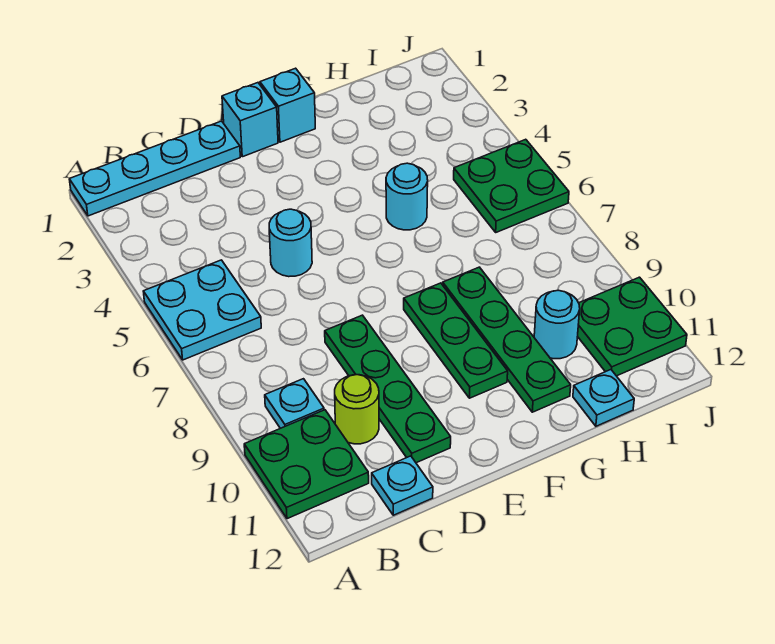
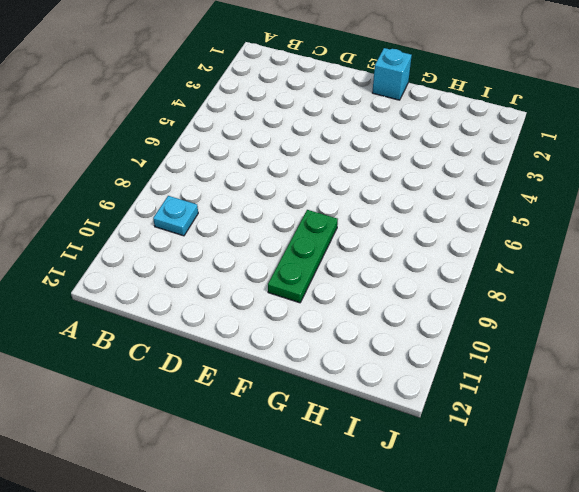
none -> cyan plate A1:D1 level 1
none -> cyan plate A5:B6 level 1
none -> green plate A10:B11 level 1

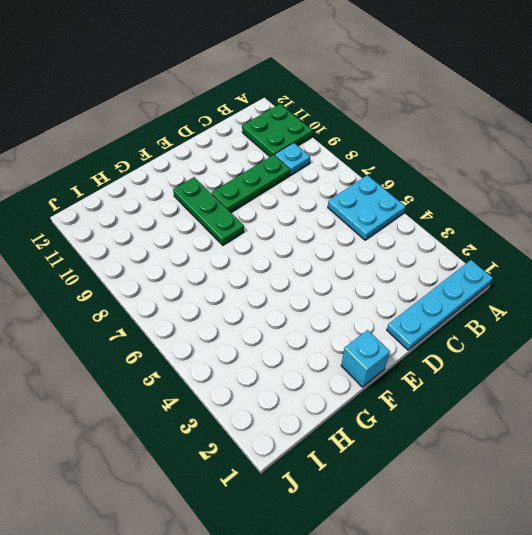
green plate C9:E9 level 1 -> green plate D8:D11 level 1
none -> lime round brick C10 level 1
none -> cyan plate C12 level 1
none -> cyan round brick D5 level 1

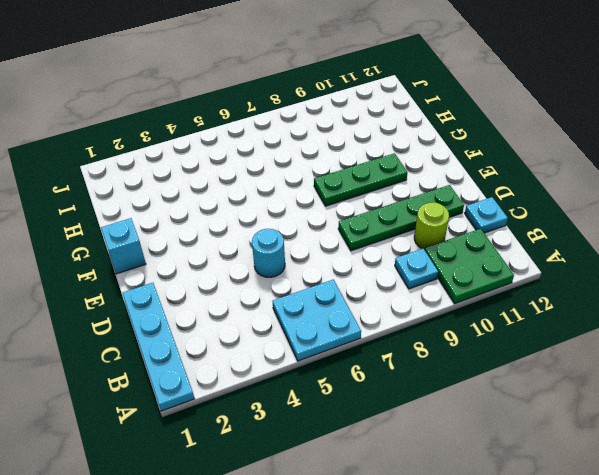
none -> cyan brick E1 level 1
none -> cyan round brick G5 level 1
none -> green plate G8:G11 level 1

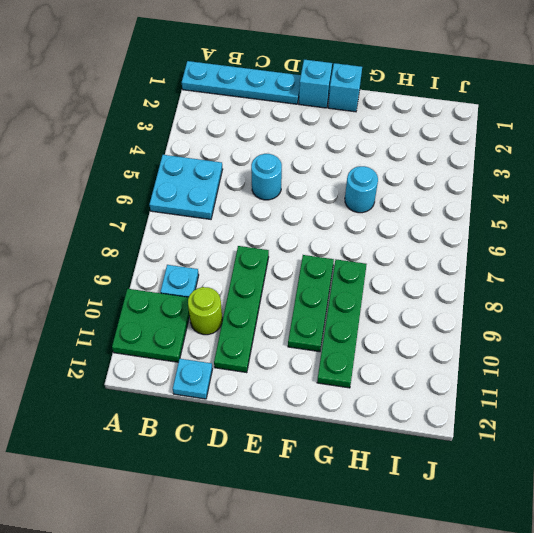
none -> cyan round brick H10 level 1
none -> cyan plate H12 level 1
none -> green plate I5:J6 level 1

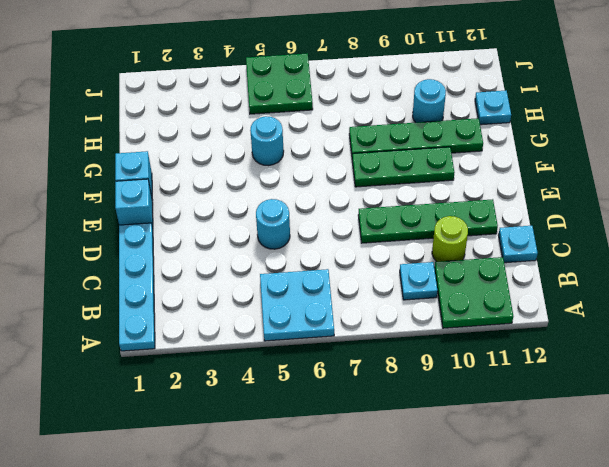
none -> green plate I10:J11 level 1

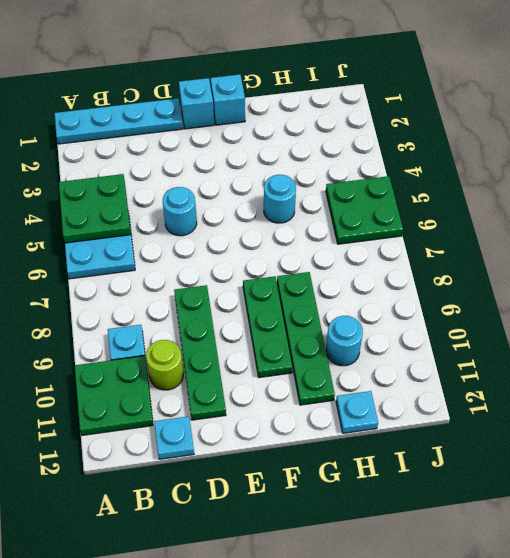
green plate A4:B5 level 2 -> green plate I10:J11 level 1

